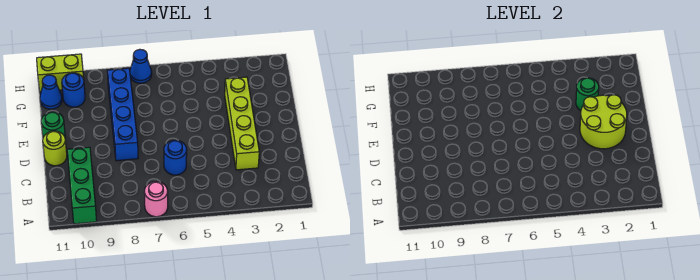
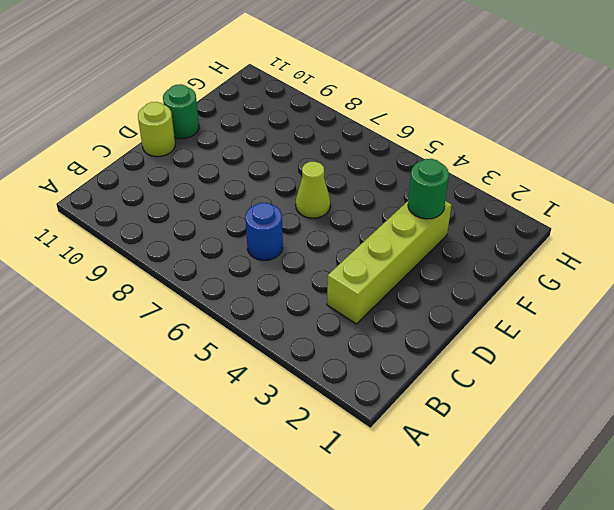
lime cone E6 level 1 -> none
none -> pink round brick A7 level 1
none -> green brick A10:C10 level 1
none -> blue brick D8:G8 level 1

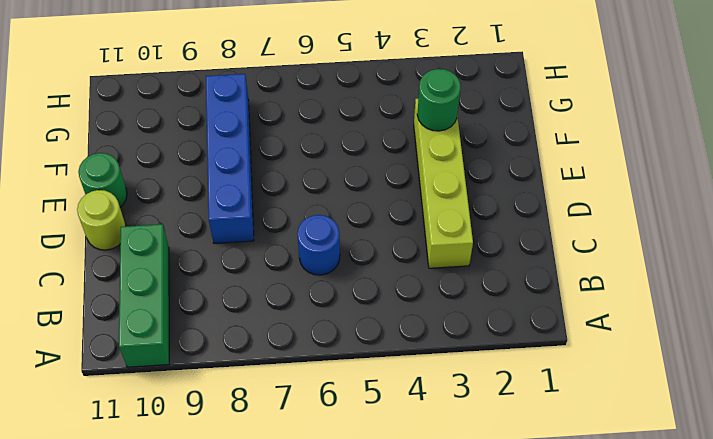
none -> pink round brick A7 level 1
none -> blue round brick G10 level 1
none -> blue cone G11 level 1

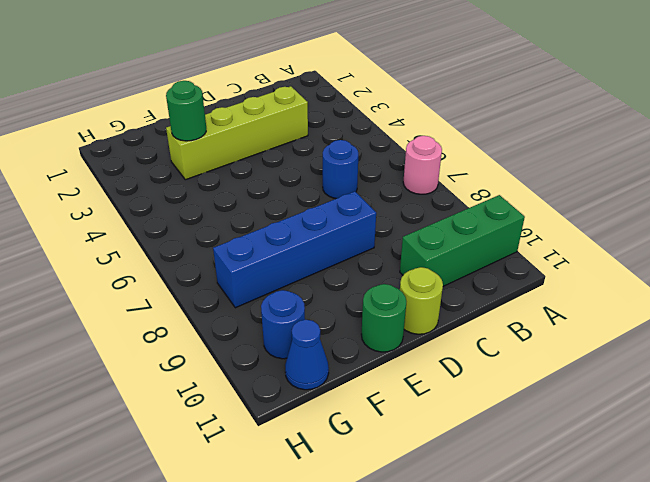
none -> blue cone H7 level 1
none -> lime brick H10:H11 level 1
none -> lime round brick D2:E3 level 2

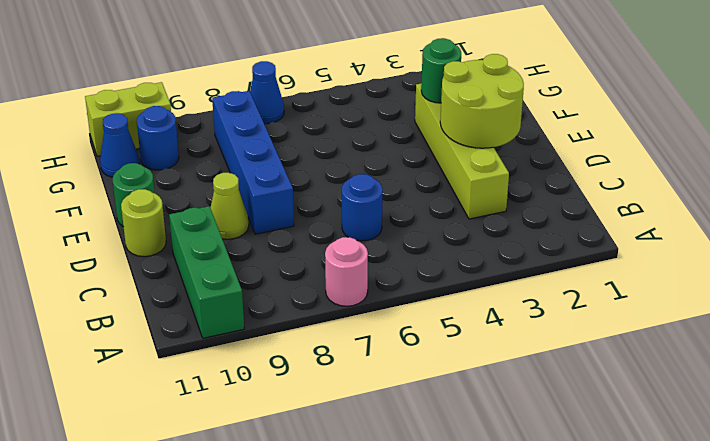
lime cone D9 level 1 -> none

